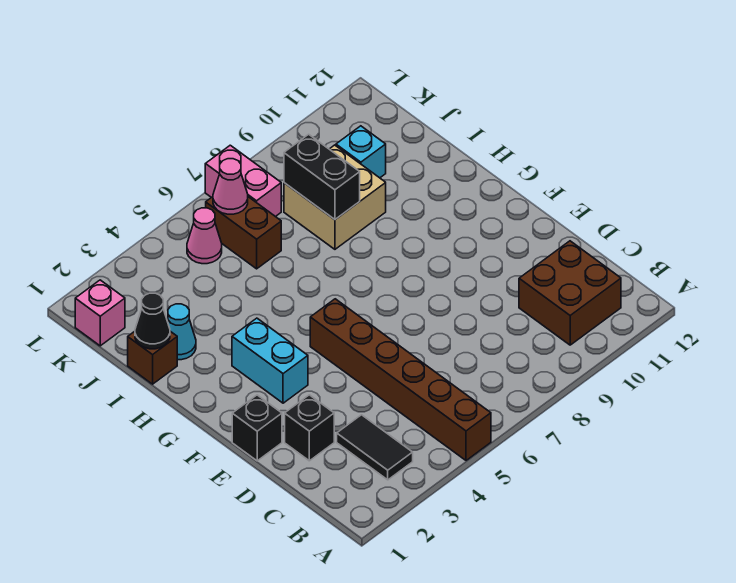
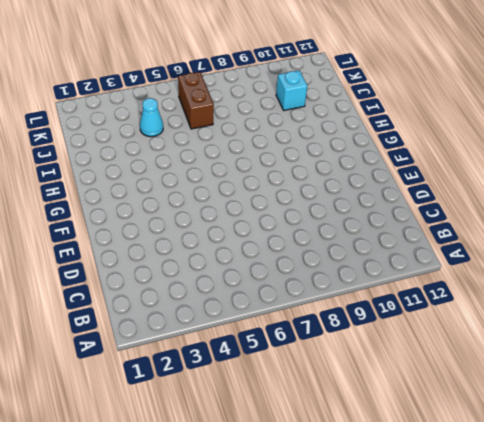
cyan cone J4 level 1 -> cyan cone I2 level 1
none -> brown brick A5:F5 level 1
none -> black tile B3:C3 level 1
none -> brown brick B10:C11 level 1

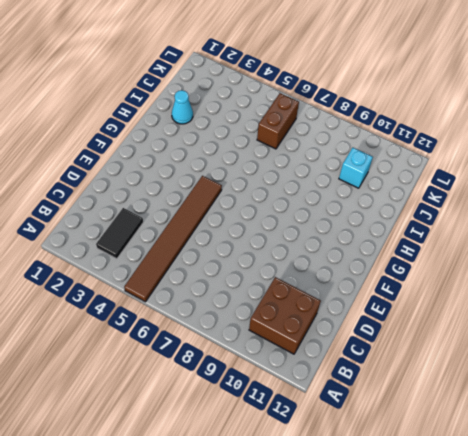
brown tile A5:F5 level 1 -> brown brick A5:F5 level 1
none -> black brick D2 level 1
none -> black brick E1 level 1
none -> cyan brick F3:G3 level 1

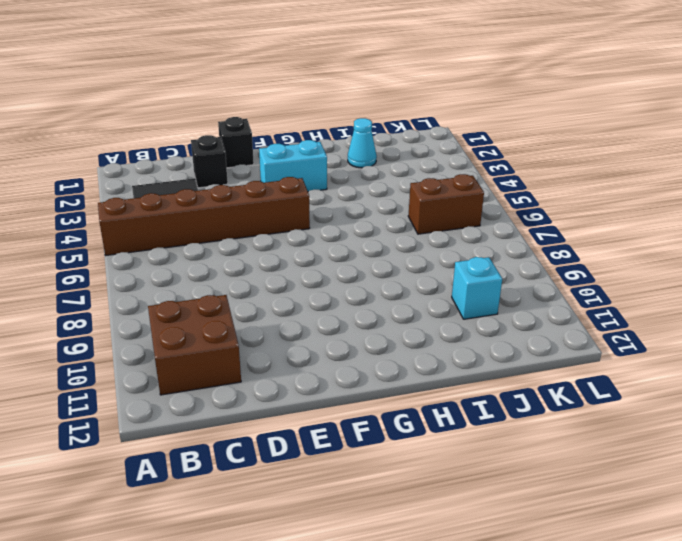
none -> brown brick I1 level 1
none -> tan brick I8:J9 level 1
none -> pink brick K1 level 1

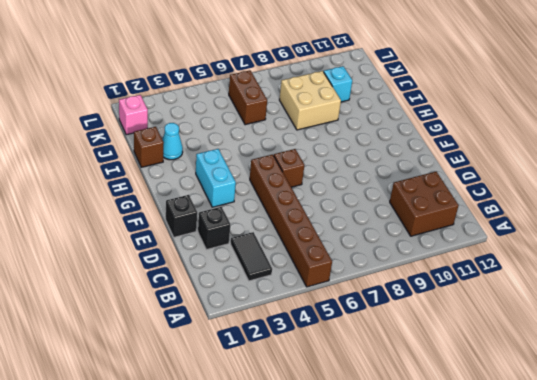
brown brick F6 level 1 -> none
none -> pink cone K5 level 1
none -> pink brick K7:L7 level 1
none -> black cone I1 level 2

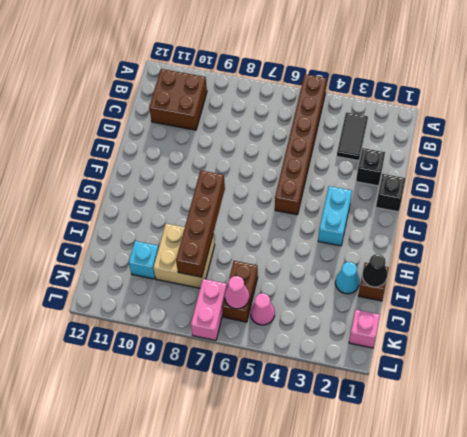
brown brick G8:J8 level 2 -> black brick I8:J8 level 2

